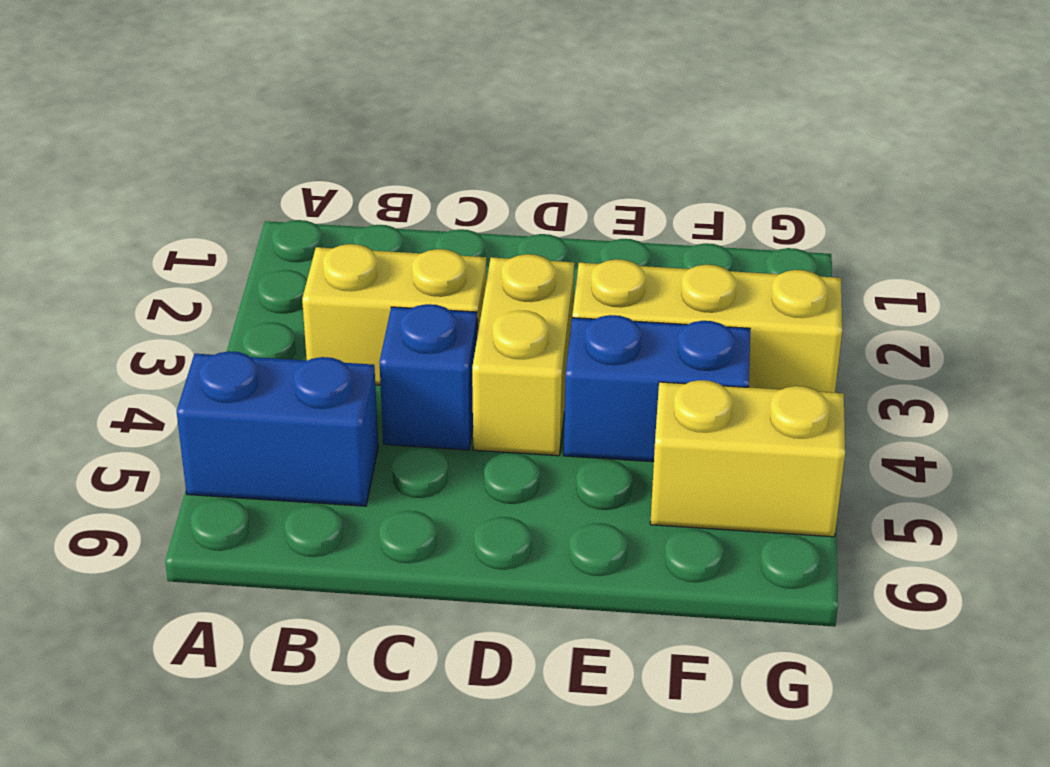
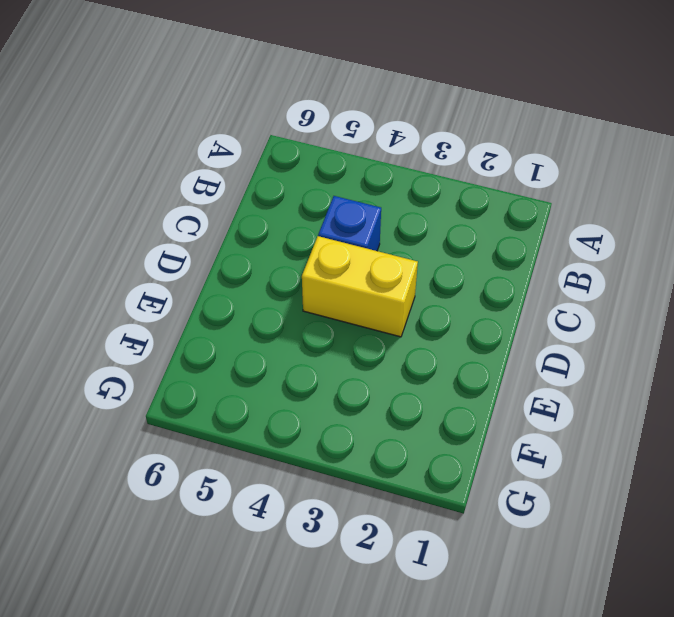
none -> blue brick A5:B5 level 1
none -> yellow brick B3:C3 level 1

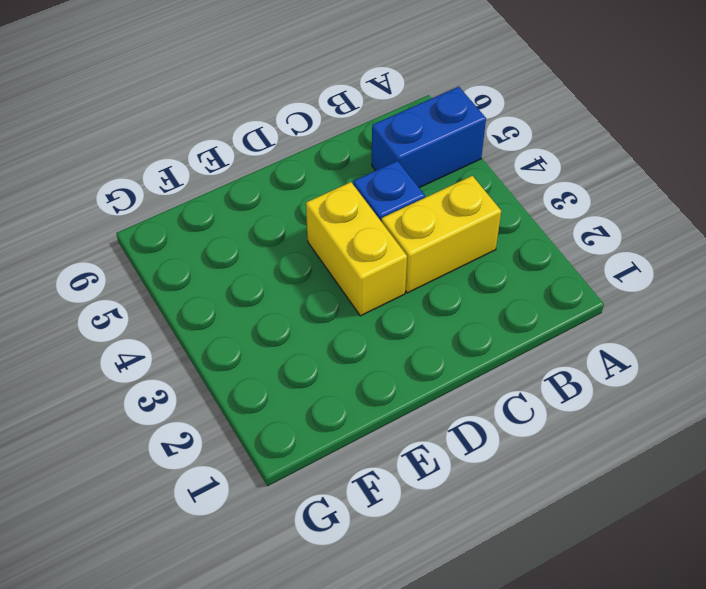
none -> yellow brick E3:G3 level 1
none -> blue brick E4:F4 level 1

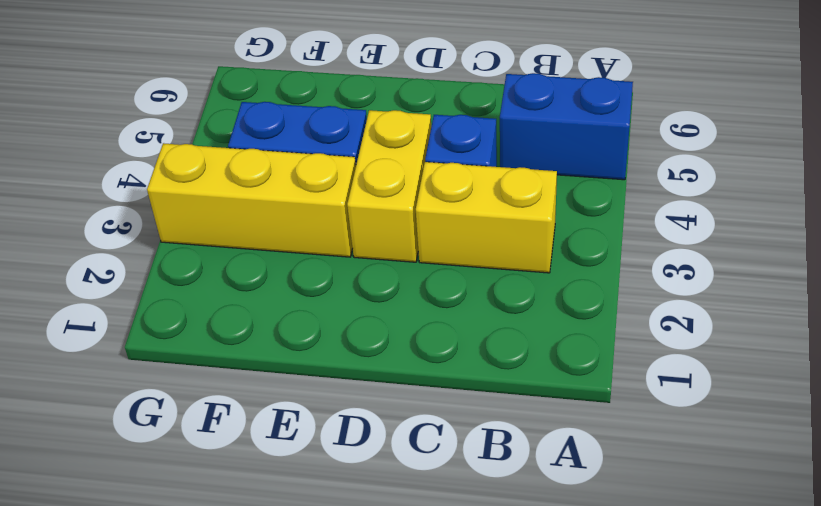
none -> yellow brick F5:G5 level 1

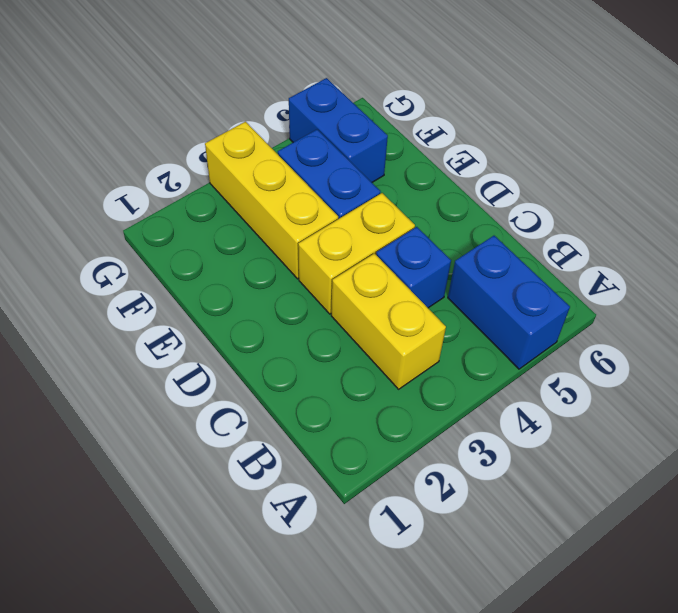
blue brick F5:G5 level 1 -> yellow brick F5:G5 level 1

